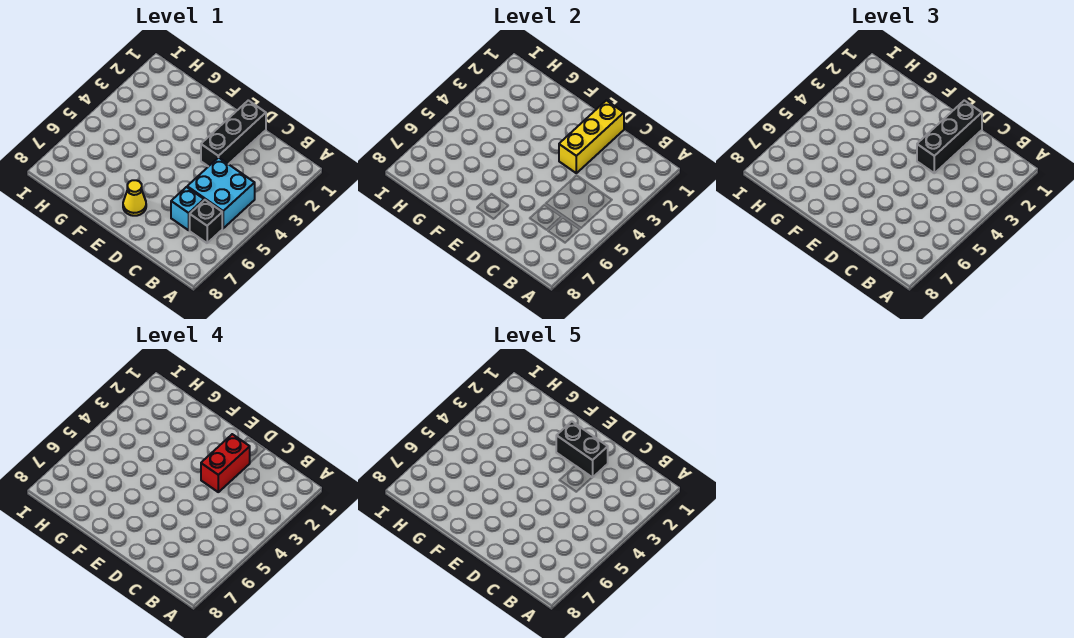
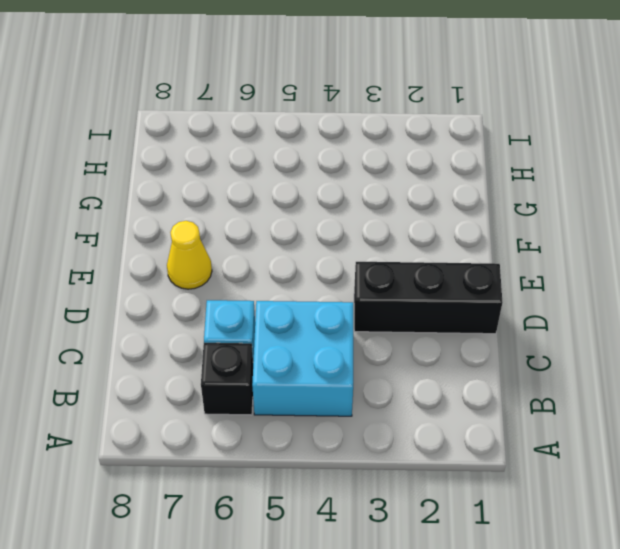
none -> yellow brick D1:D3 level 2
none -> black brick D1:D3 level 3

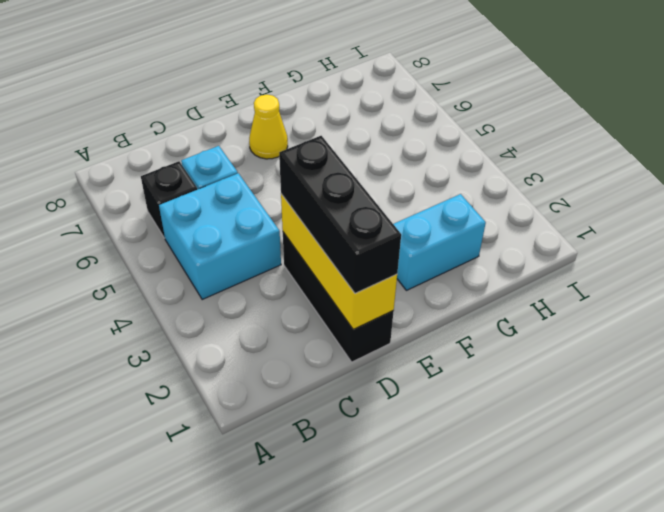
cyan brick F2:G2 level 1 -> none
none -> red brick D2:D3 level 4
none -> black brick D2:E2 level 5

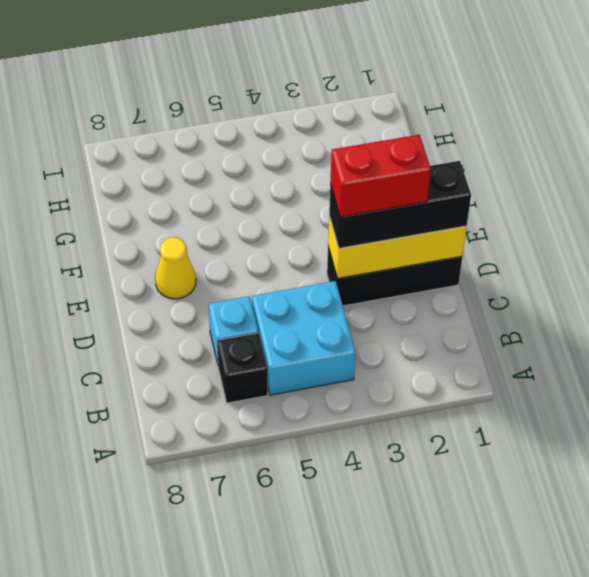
none -> black brick D2:E2 level 5

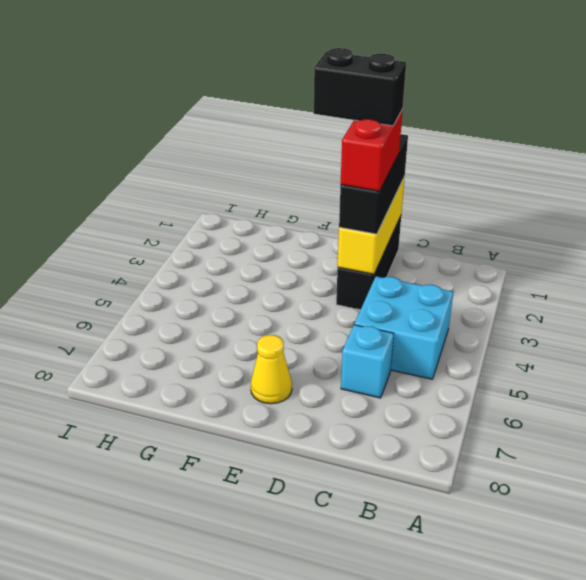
none -> black brick B6 level 1

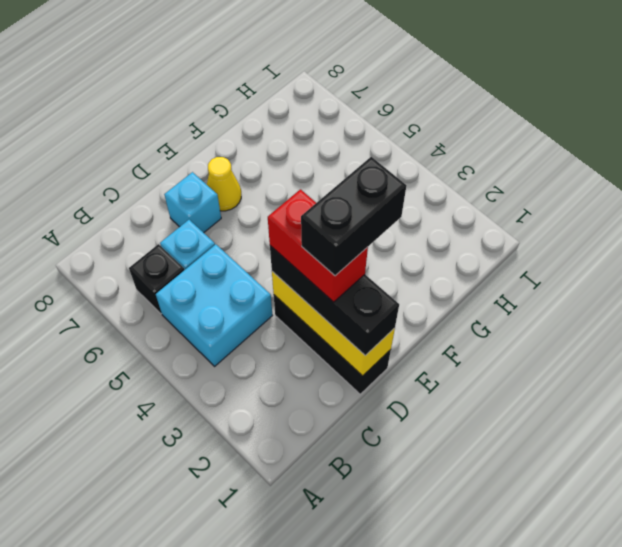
cyan brick D7 level 1 -> none

